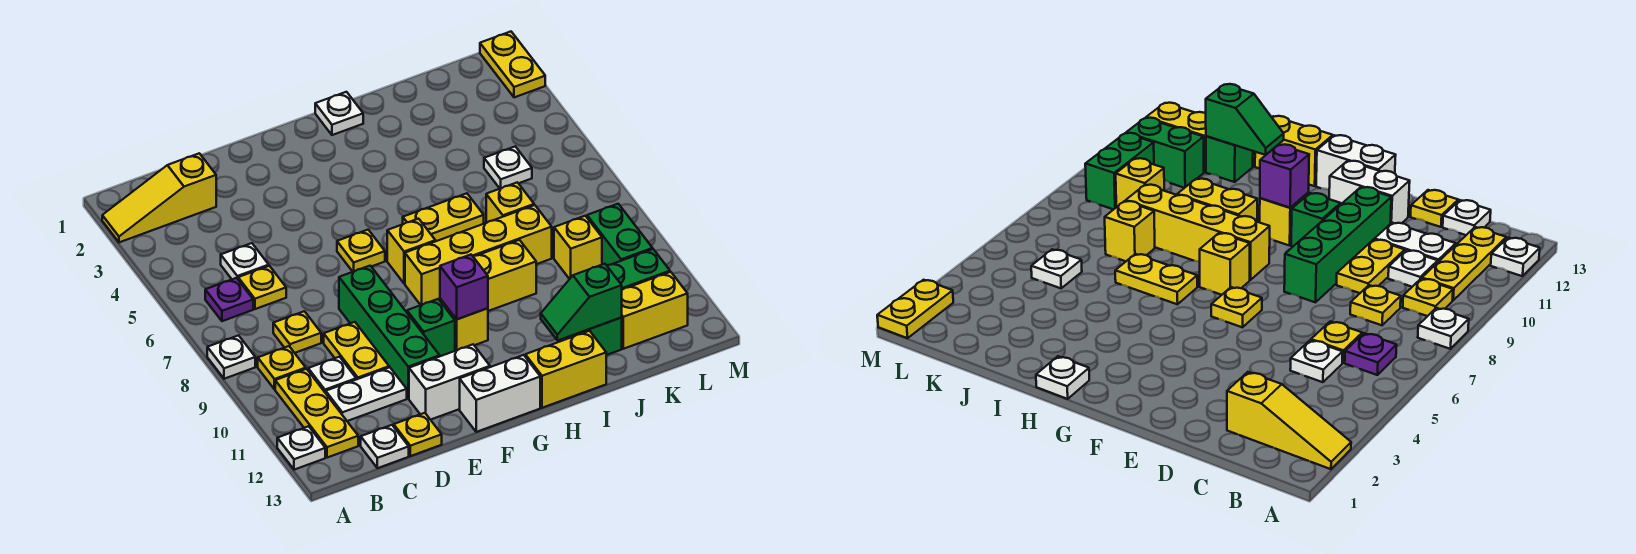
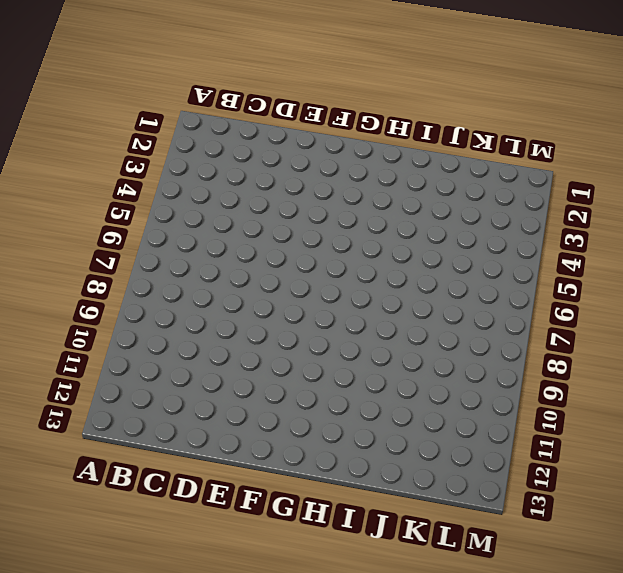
none -> yellow slope A2:C2 level 1 top C
none -> white plate A8 level 1
none -> white plate A12 level 1
none -> purple plate B6 level 1

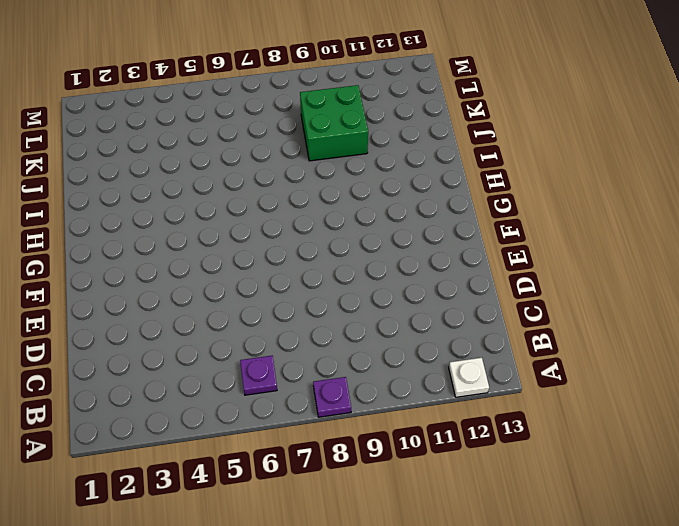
purple plate A8 level 1 -> white plate A8 level 1
green brick J9:K10 level 1 -> yellow brick K9 level 1
none -> yellow slope A2:C2 level 1 top C
none -> yellow plate B9 level 1
none -> yellow plate B10:B12 level 1
none -> white plate C5 level 1

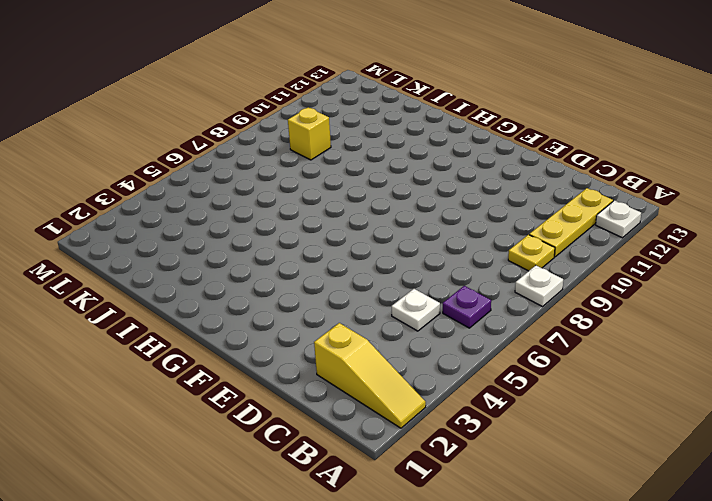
none -> yellow plate C6 level 1
none -> yellow plate C8 level 1
none -> white plate C10 level 1
none -> white plate C11:D11 level 1

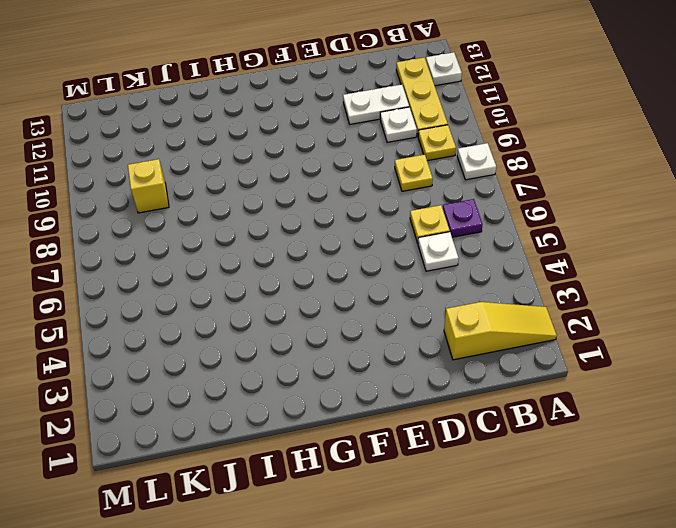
none -> white plate C13 level 1
none -> yellow plate D9:D10 level 1
none -> yellow plate D13 level 1
none -> green brick E8:E11 level 1

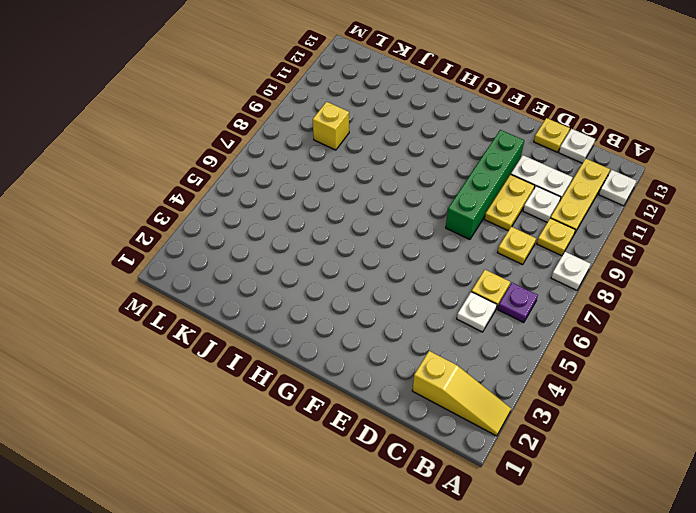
none -> white brick E12:F12 level 1
none -> yellow plate F6 level 1
none -> green brick F10 level 1
none -> white brick F13:G13 level 1

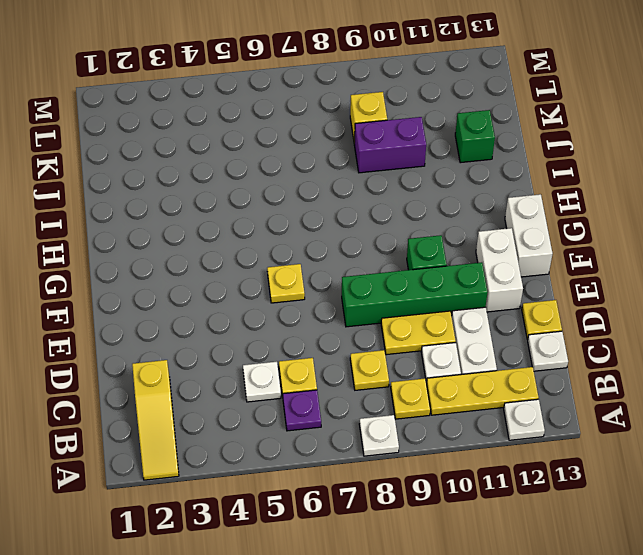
purple brick J9:J10 level 1 -> none
none -> yellow brick G7 level 1
none -> yellow brick G8:J8 level 1
none -> yellow brick G10 level 1
none -> white plate H1 level 1

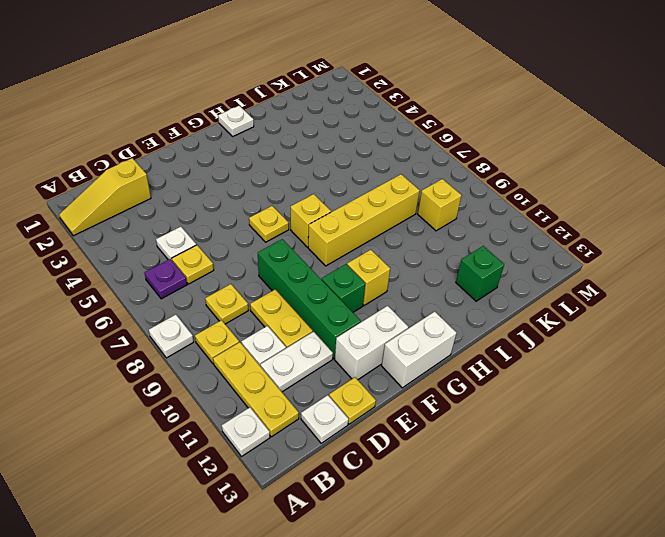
none -> yellow plate H6:I6 level 1
none -> yellow brick H9:I9 level 1
none -> yellow brick H13:I13 level 1
none -> yellow brick J7 level 1

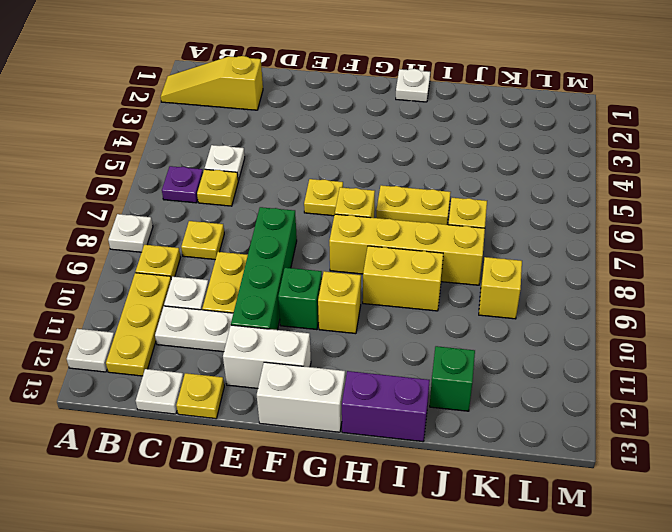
purple brick H13:I13 level 1 -> yellow brick H13:I13 level 1
none -> white plate K5 level 1
none -> green brick K11:L11 level 1
none -> yellow brick K12:L12 level 1
none -> green brick L9:L10 level 1

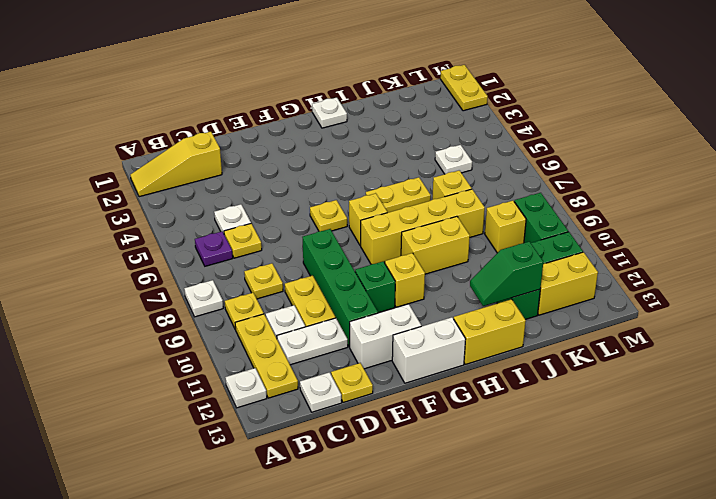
none -> purple brick G10 level 2

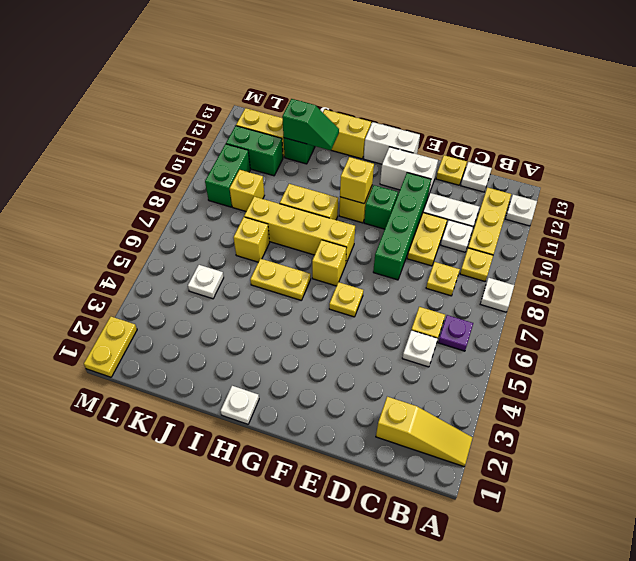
yellow brick G10 level 2 -> purple brick G10 level 2

